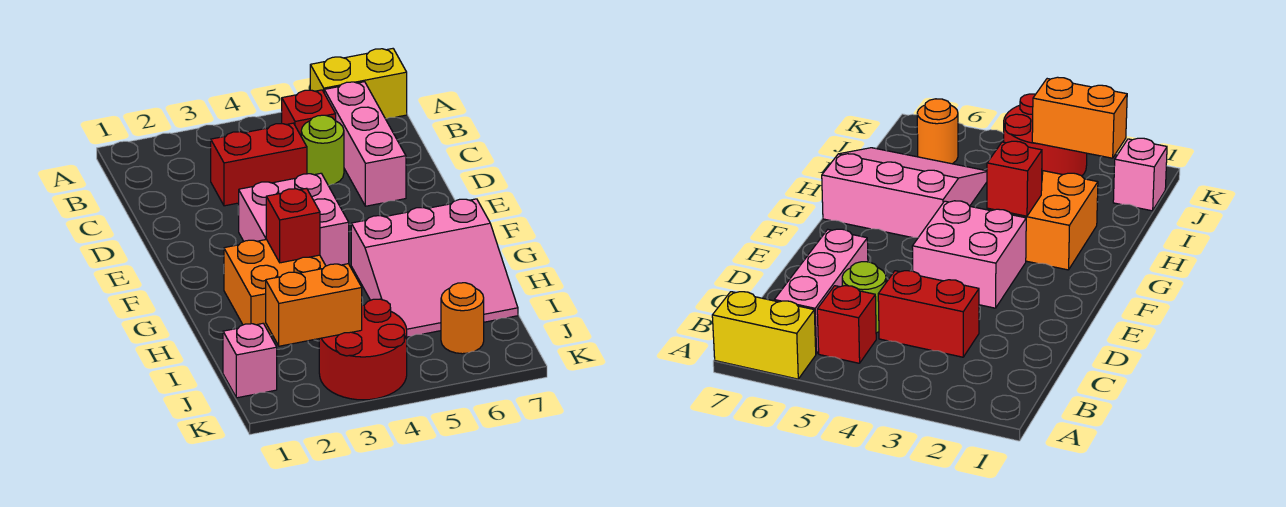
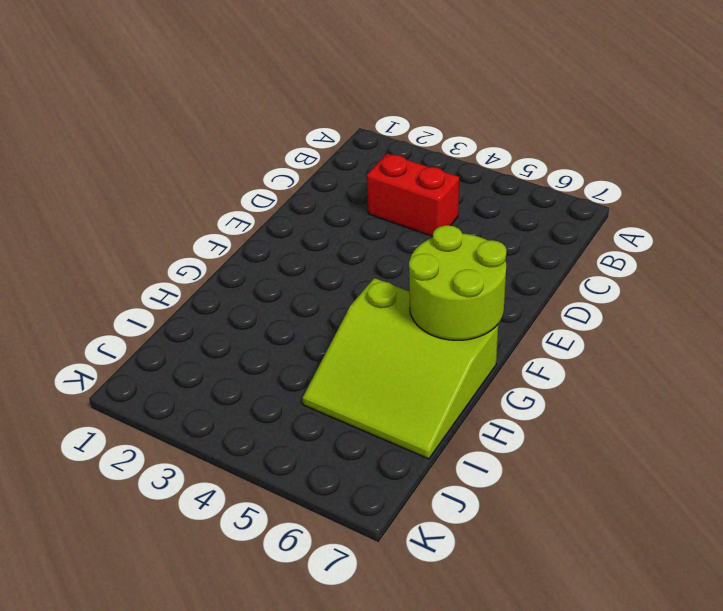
lime round brick F6:G7 level 2 -> none
lime slope G5:I7 level 1 top G -> pink slope G5:I7 level 1 top G
none -> yellow brick A6:A7 level 1
none -> red brick B5 level 1
none -> pink brick B6:D6 level 1

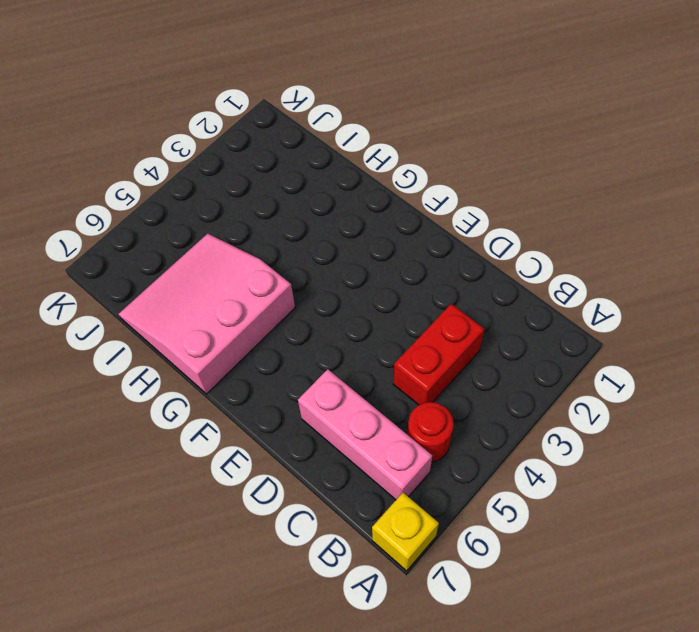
yellow brick A7 level 1 -> yellow brick A6:A7 level 1
red round brick B5 level 1 -> red brick B5 level 1
none -> lime round brick C5 level 1
none -> pink brick E3:F4 level 1
none -> orange brick G2:H3 level 1

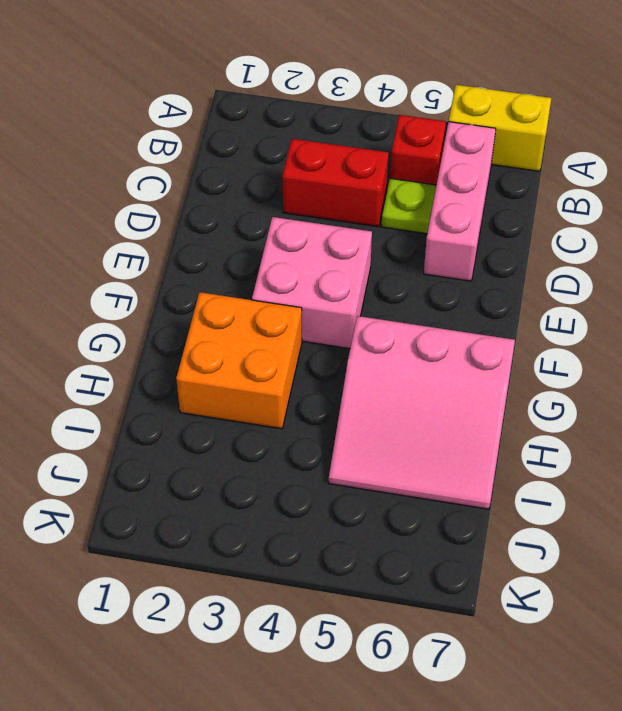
lime plate C5 level 1 -> lime round brick C5 level 1
none -> pink brick J1 level 1
none -> red round brick J3:K4 level 1
none -> orange round brick J6 level 1

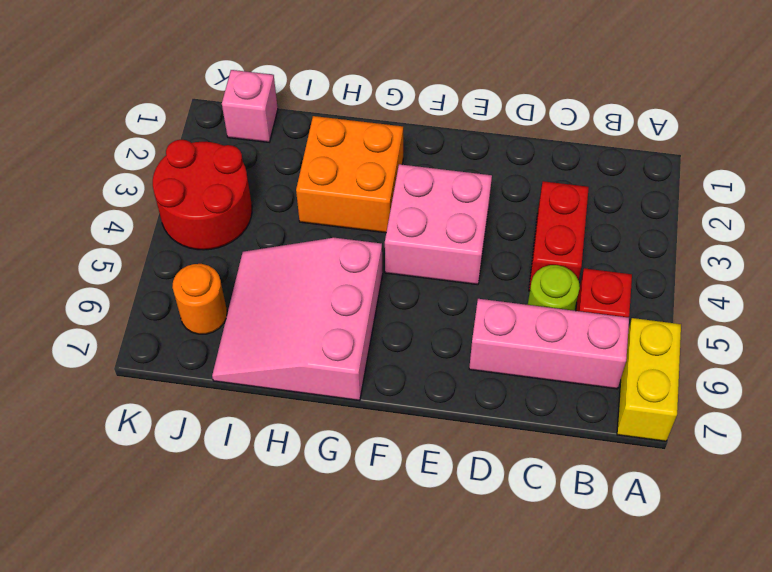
none -> red brick G3 level 2
none -> orange brick J2:J3 level 2

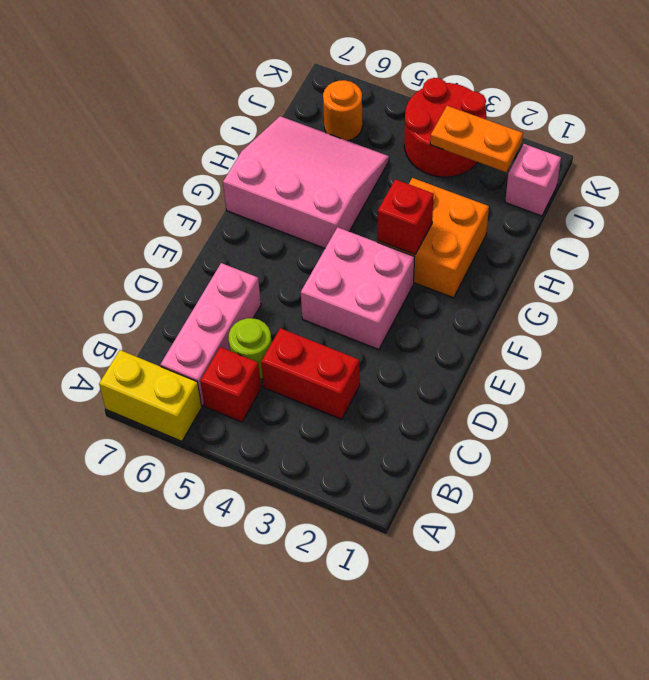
orange plate J2:J3 level 2 -> orange brick J2:J3 level 2

